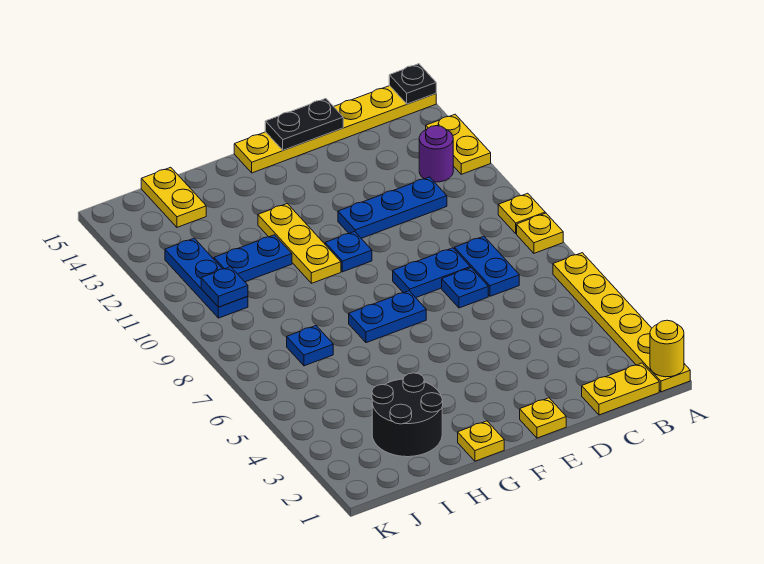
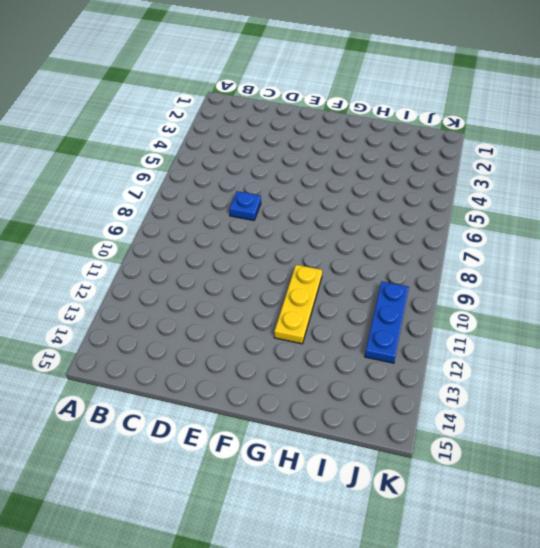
none -> yellow plate A1:A6 level 1
none -> yellow plate A8 level 1
none -> yellow plate A9 level 1

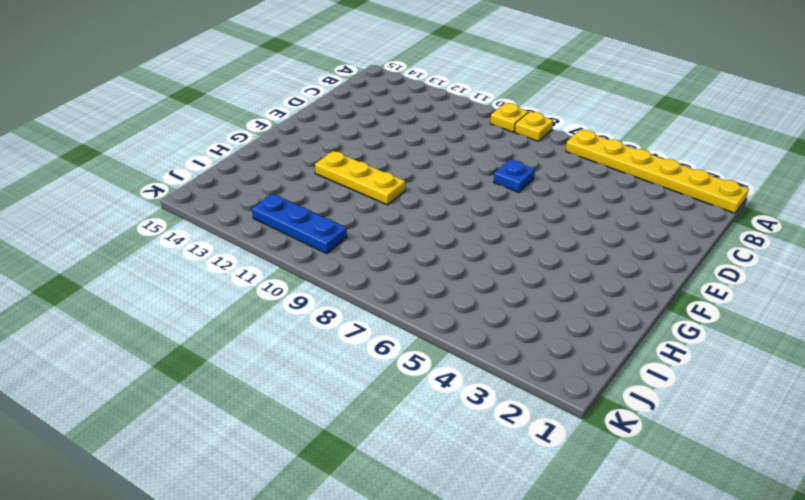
none -> yellow plate A12:A13 level 1
none -> yellow plate A15:F15 level 1
none -> yellow plate B1:C1 level 1

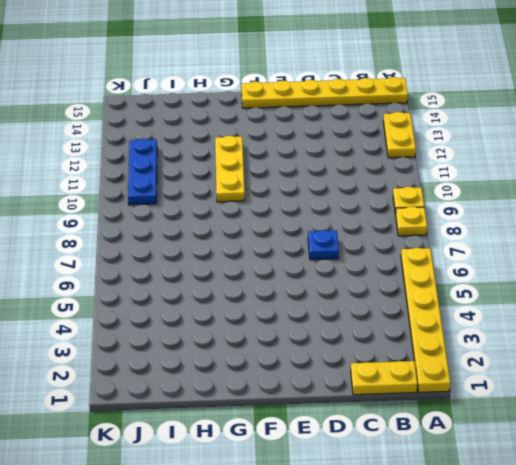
none -> purple round brick B12 level 1
none -> blue plate C7:C8 level 1
none -> blue plate C11:E11 level 1

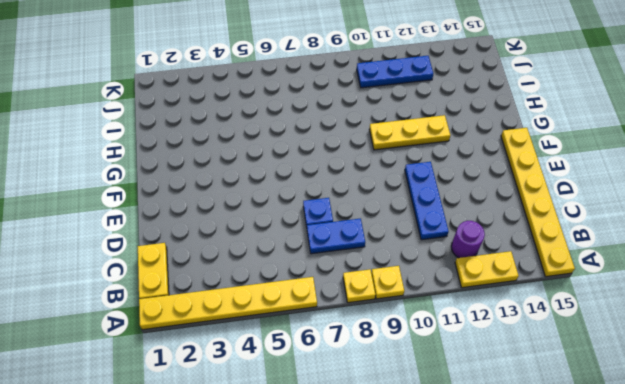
none -> blue plate D8:E8 level 1
none -> yellow plate E1 level 1
none -> blue plate F7:G7 level 1

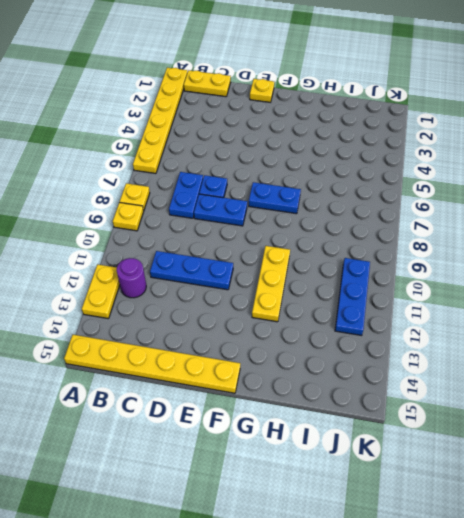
none -> blue plate F10 level 1
none -> yellow plate G1 level 1
none -> black round brick H2:I3 level 1

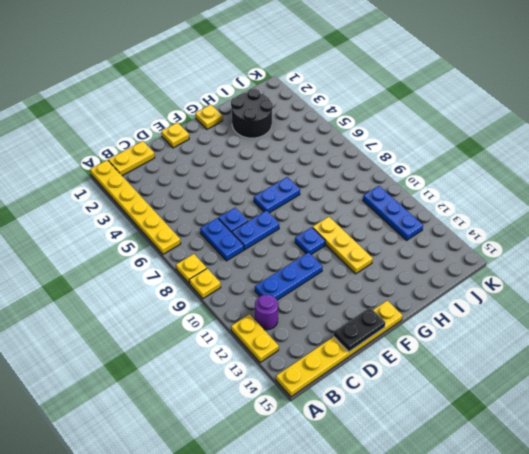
none -> blue plate H11:I11 level 1
none -> blue plate I7 level 1
none -> yellow plate I14:I15 level 1

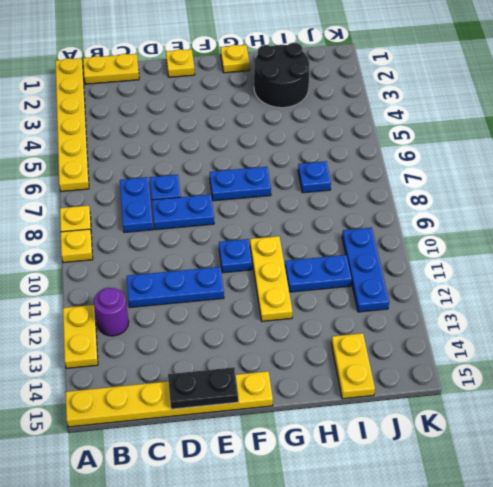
none -> yellow round brick A1 level 2
none -> black plate A15 level 2
none -> blue plate J10 level 2

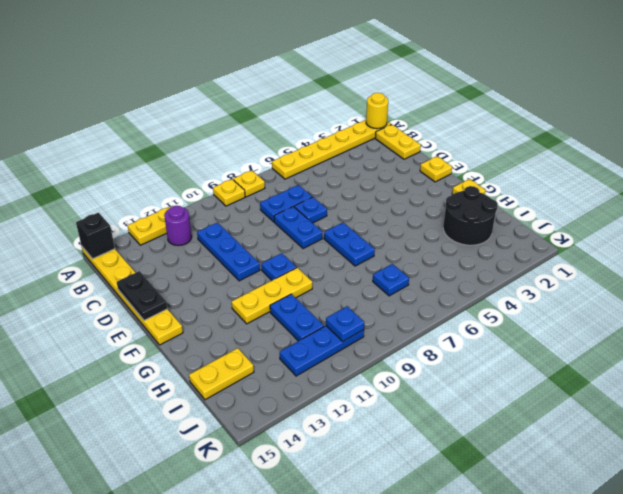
black brick A15 level 2 -> black plate A15 level 2

